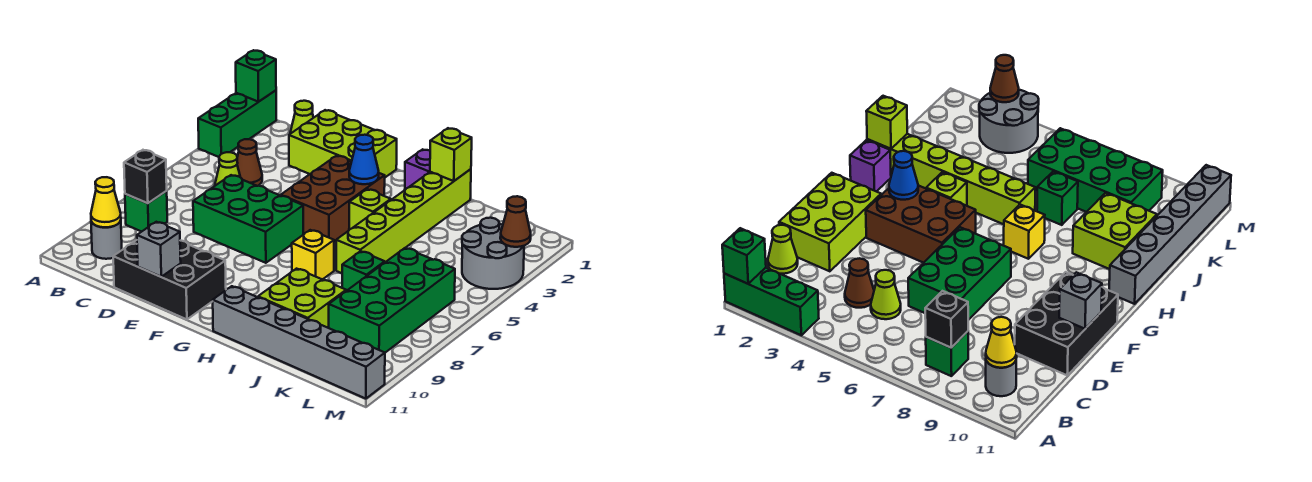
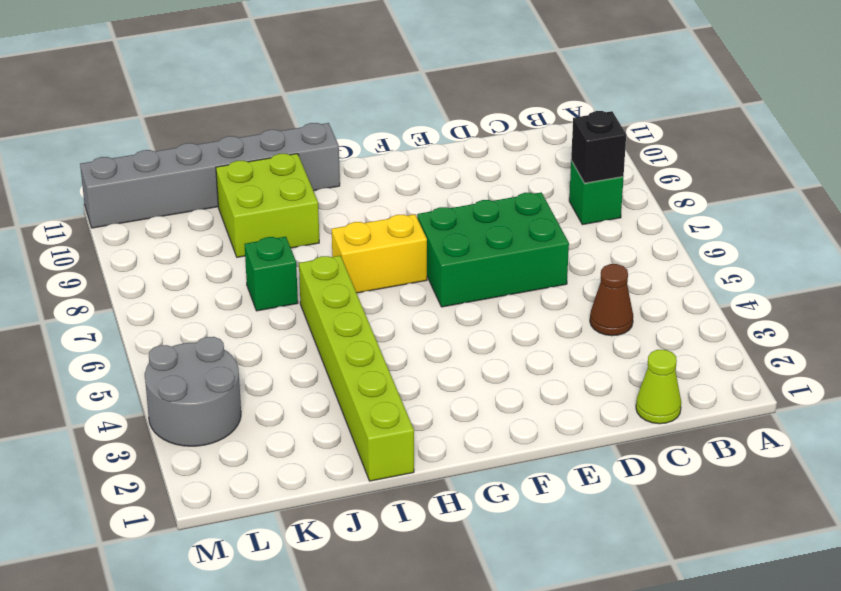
yellow brick G7:H7 level 1 -> yellow brick H7 level 1
none -> green brick A1:A3 level 1
none -> grey round brick B10 level 1
none -> lime cone C5 level 1

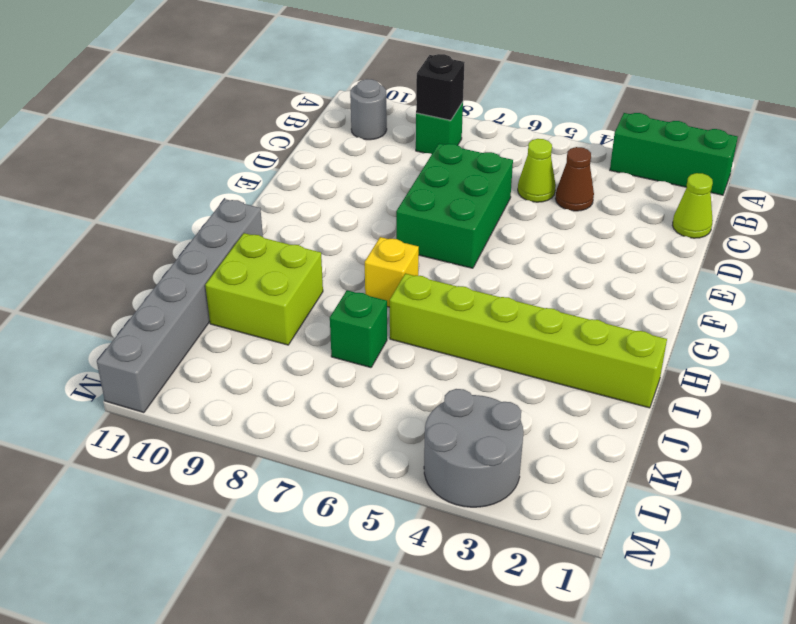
none -> lime brick D1:F2 level 1
none -> black brick D10:F11 level 1
none -> brown brick F3:G5 level 1

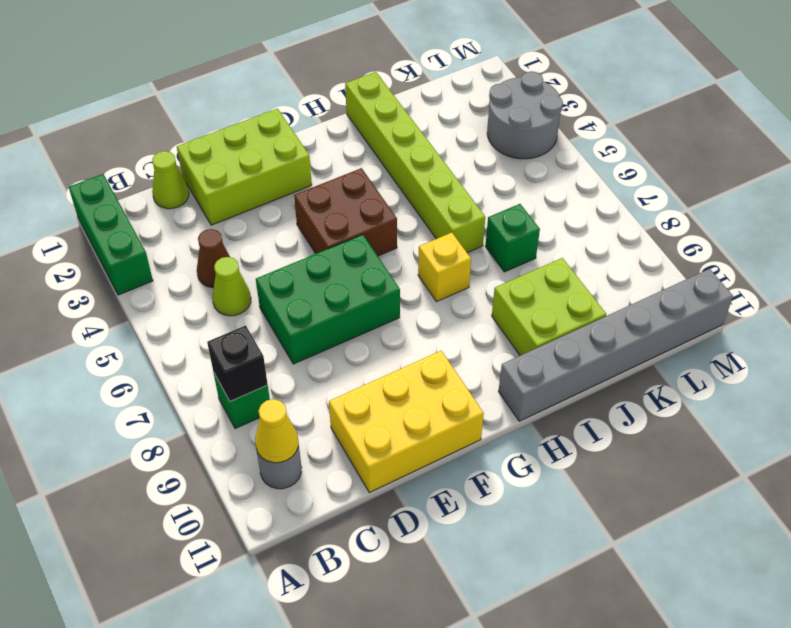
yellow brick D10:F11 level 1 -> black brick D10:F11 level 1
brown brick F4:G5 level 1 -> brown brick F3:G5 level 1
none -> purple brick H1 level 1
none -> lime brick H4 level 1
none -> green brick K6:L9 level 1

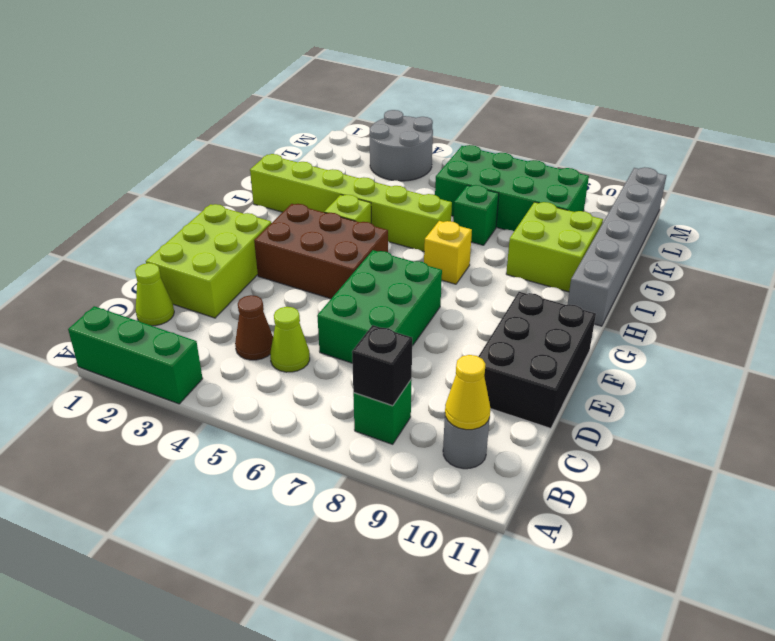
none -> purple brick H1 level 1
none -> green brick A1 level 2
none -> grey brick E11 level 2

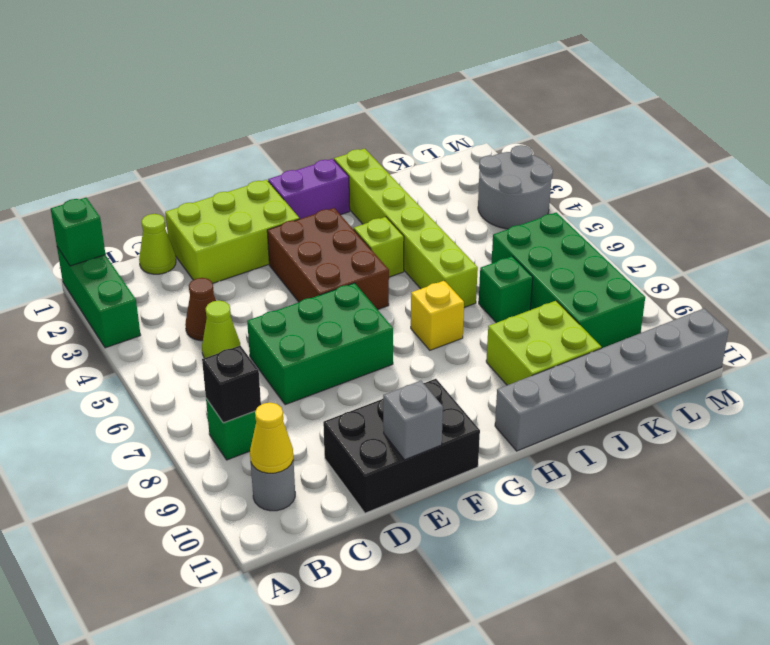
purple brick G1:H1 level 1 -> purple brick H1 level 1
none -> blue cone G3 level 2
none -> lime brick I1 level 2
none -> brown cone M3 level 2

